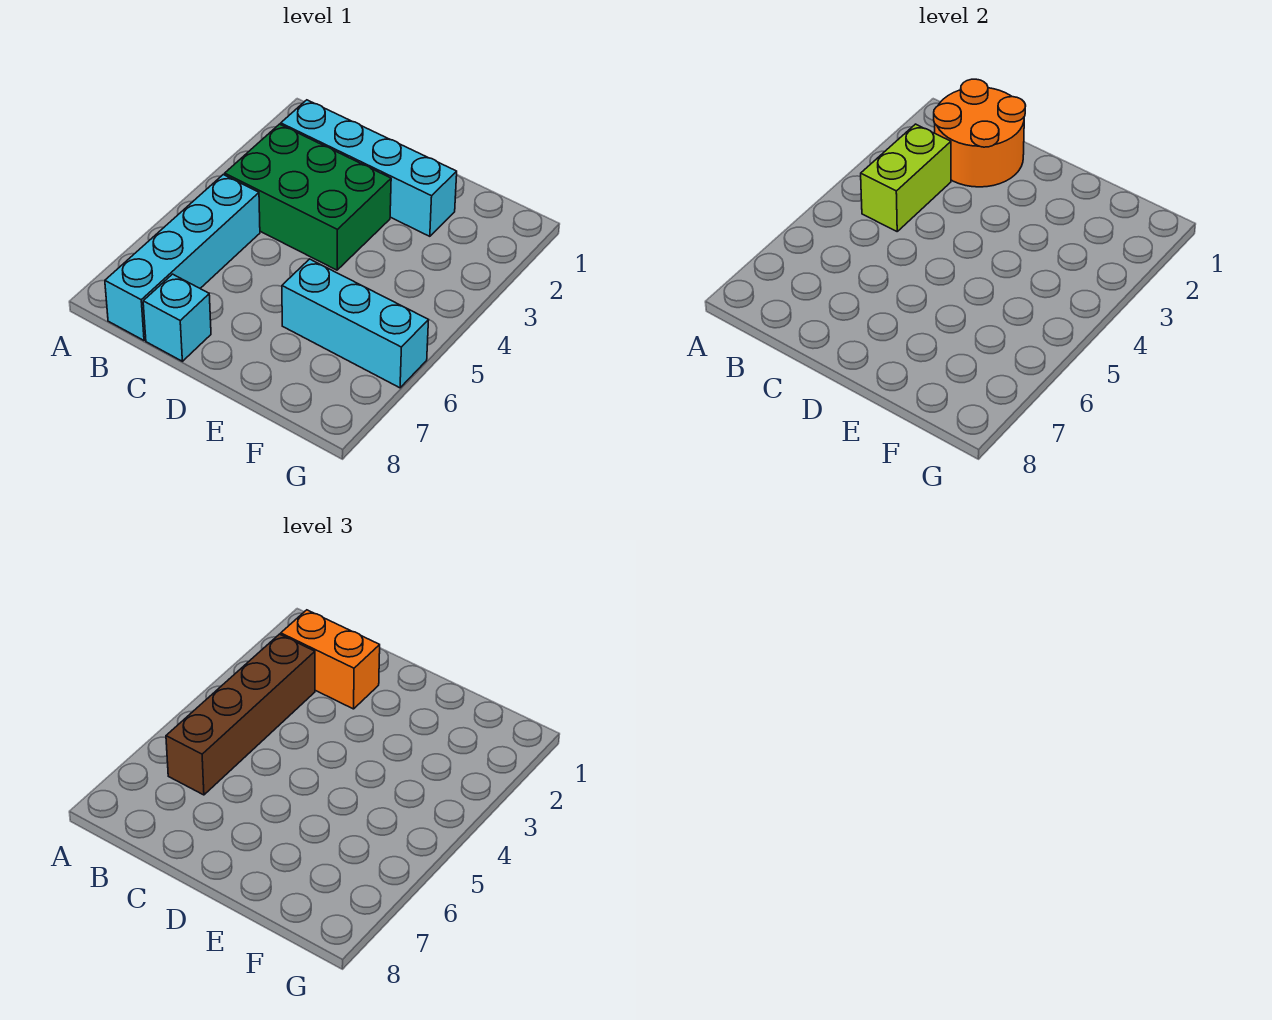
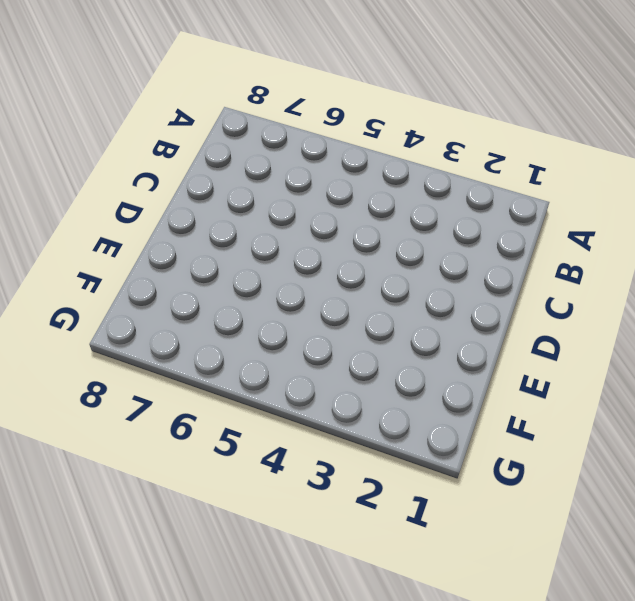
none -> cyan brick B2:E2 level 1
none -> green brick B3:D4 level 1

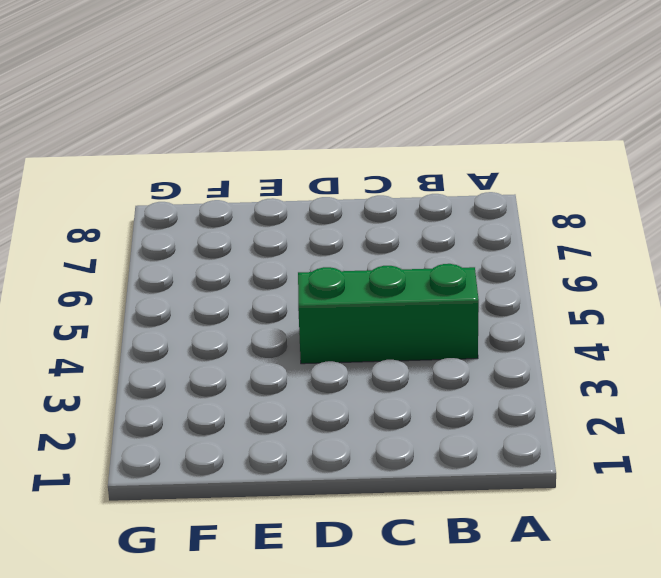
green brick B4:D4 level 1 -> green brick B3:D4 level 1
none -> cyan brick B2:E2 level 1
none -> cyan brick B5:B8 level 1

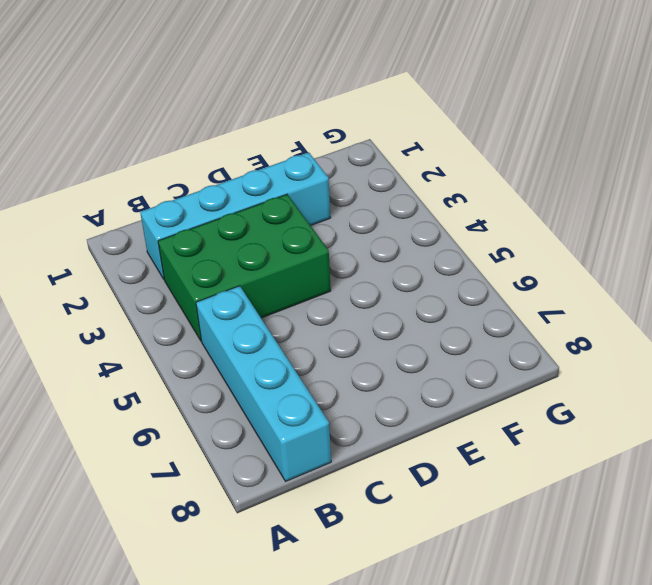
none -> cyan brick C8 level 1
none -> cyan brick E6:G6 level 1

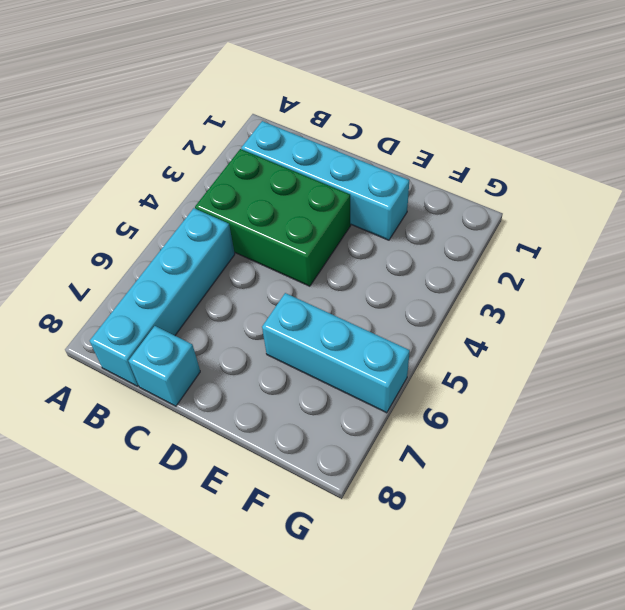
none -> orange round brick B1:C2 level 2
none -> lime brick B3:B4 level 2

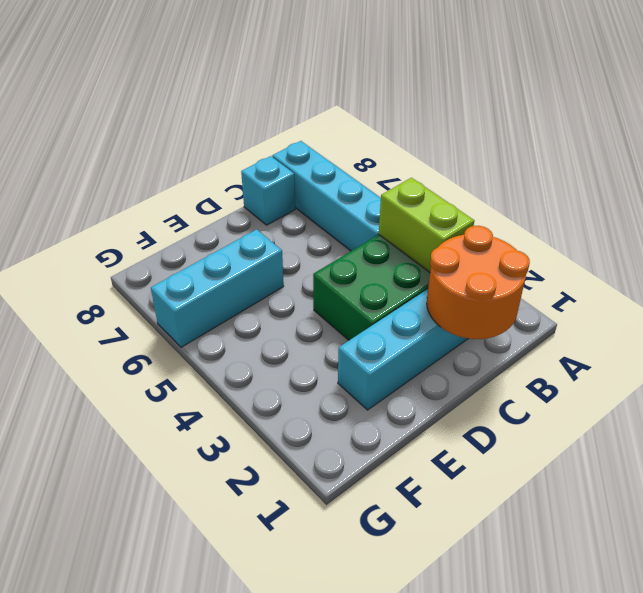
none -> orange brick B2:C2 level 3
none -> brown brick B3:B6 level 3

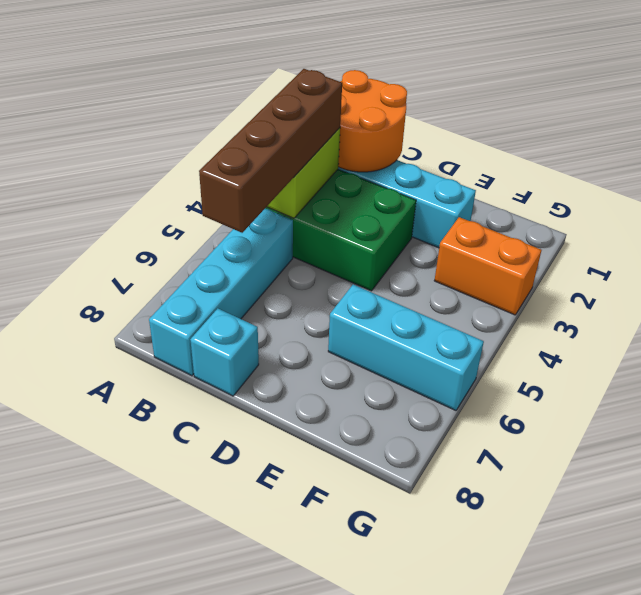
orange brick F3:G3 level 1 -> orange brick B2:C2 level 3

